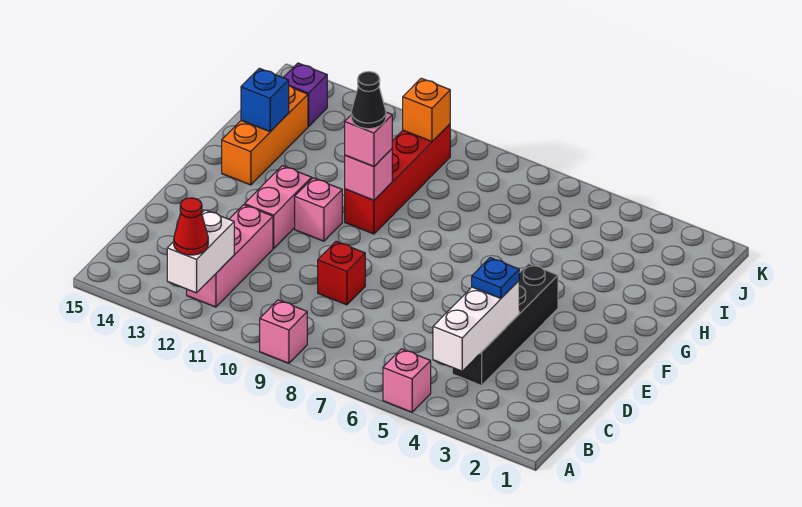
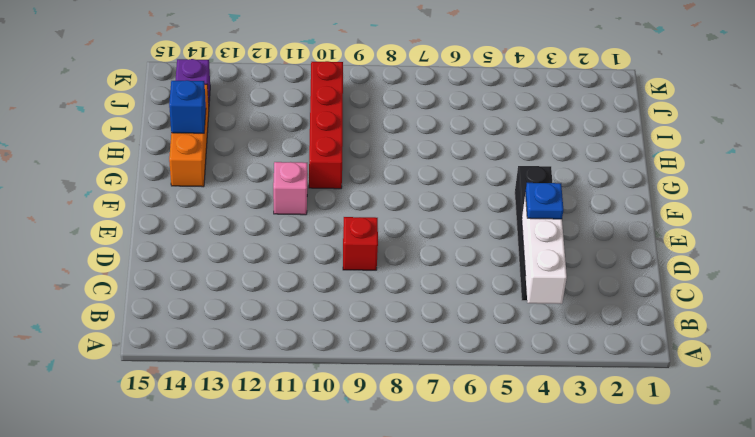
none -> pink brick A5 level 1
none -> pink brick A9 level 1
none -> pink brick B12:D12 level 1

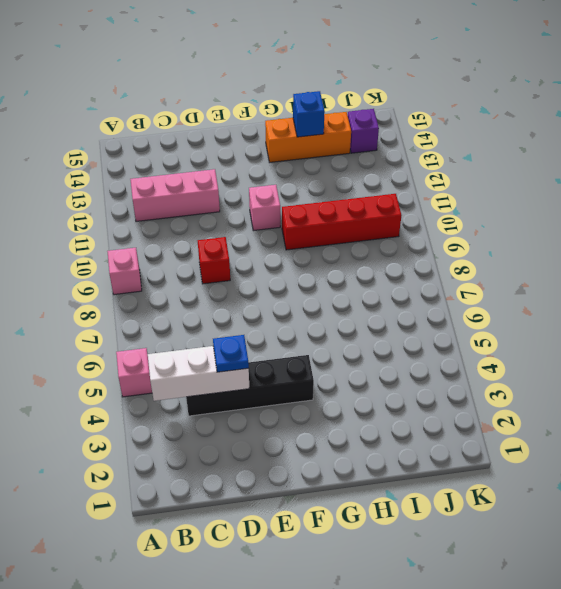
none -> pink brick E12:F12 level 1
none -> white brick A12:B12 level 2
none -> pink brick G10 level 2

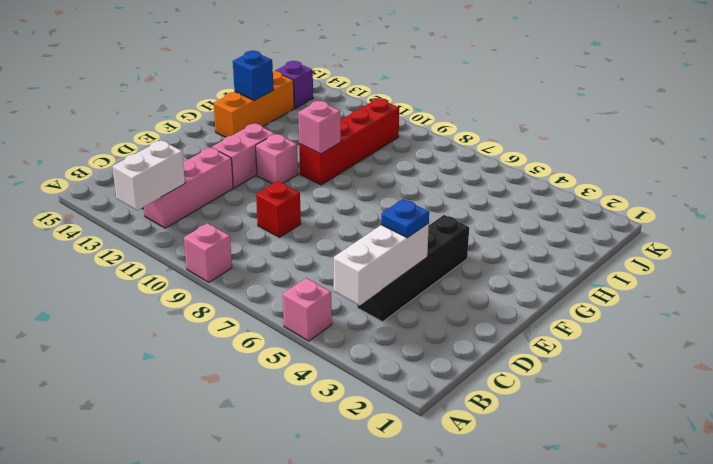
none -> orange brick J10 level 2
none -> red cone A12 level 3
none -> pink brick G10 level 3

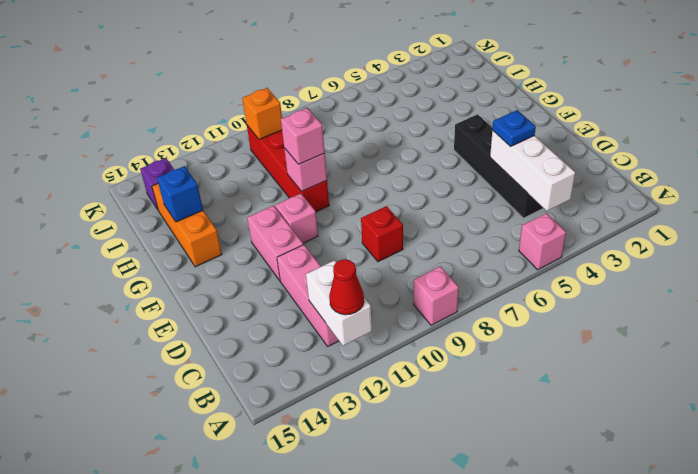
none -> black cone G10 level 4

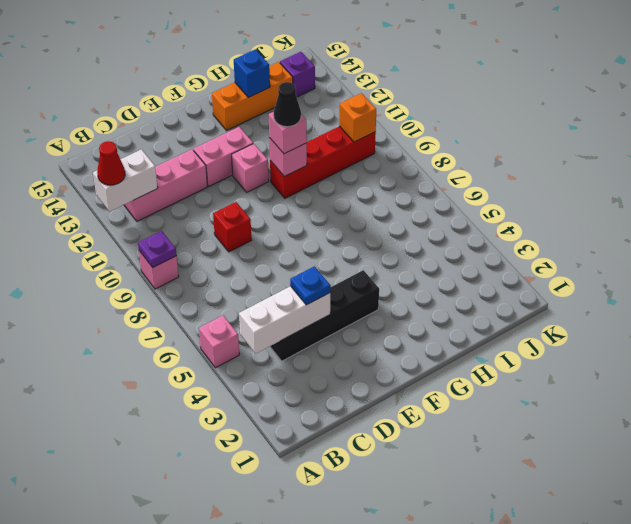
purple plate A9 level 2 -> none

